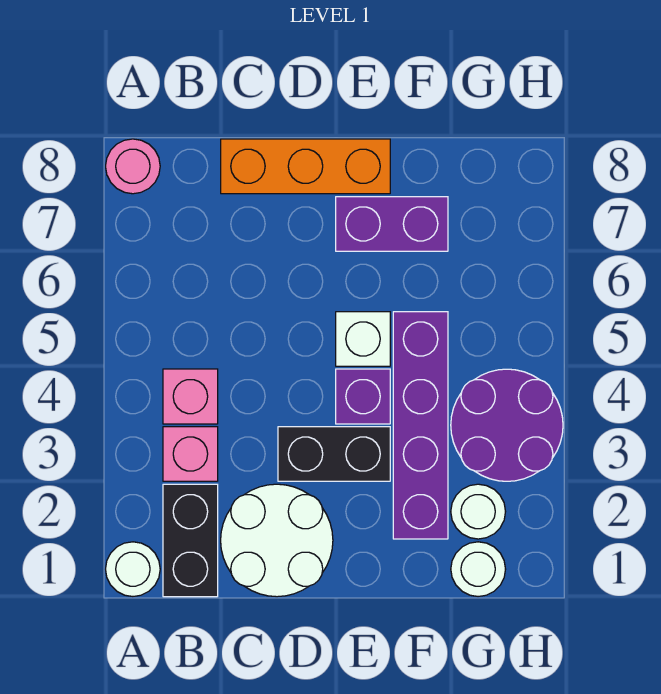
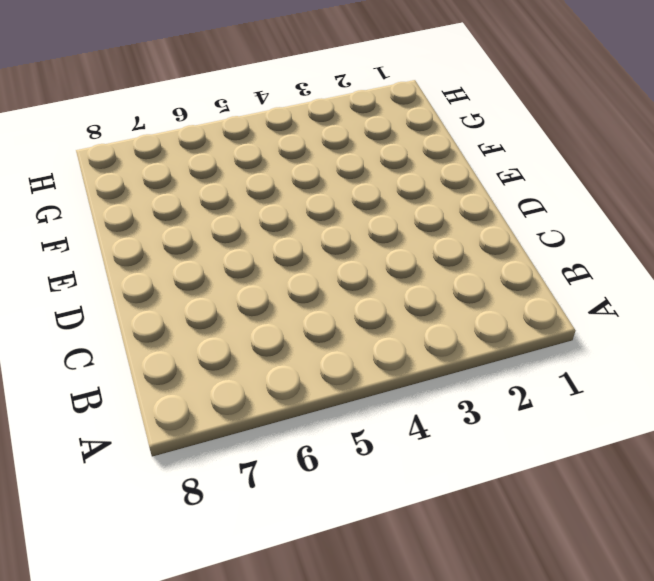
none -> white round brick A1 level 1
none -> pink round brick A8 level 1
none -> black brick B1:B2 level 1

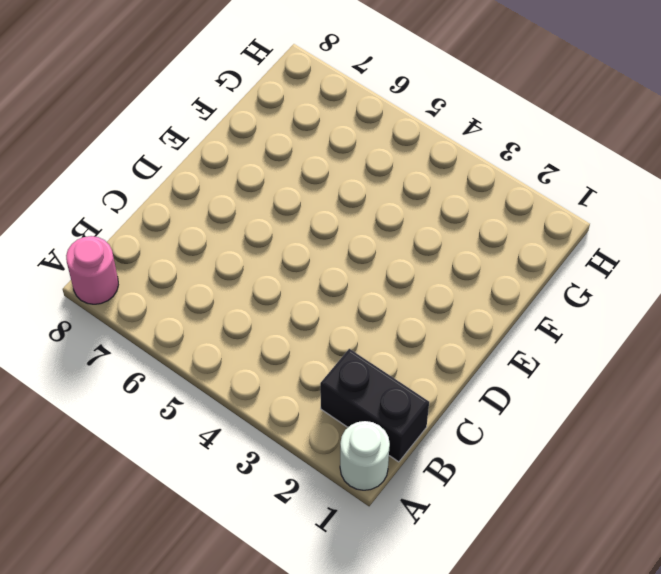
none -> pink brick B3 level 1
none -> pink brick B4 level 1
none -> white round brick C1:D2 level 1

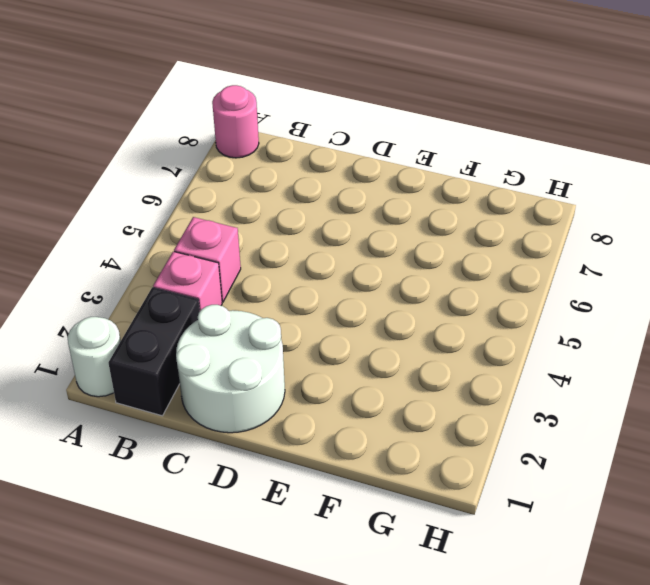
none -> orange brick C8:E8 level 1
none -> black brick D3:E3 level 1
none -> purple brick E4 level 1

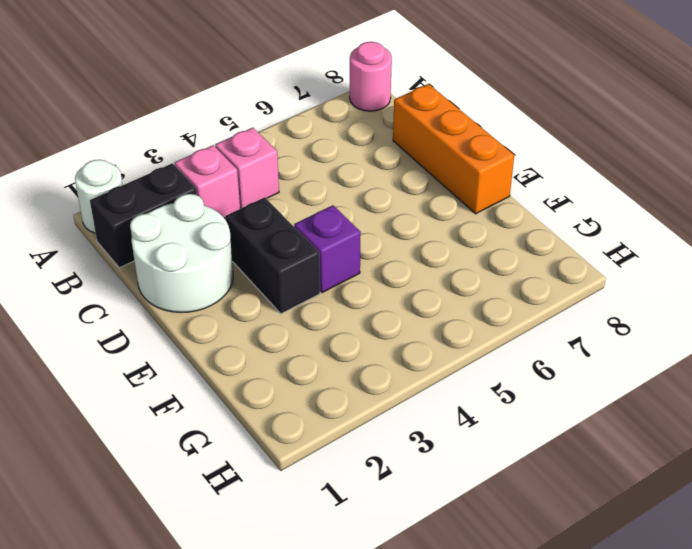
none -> white brick E5 level 1
none -> purple brick E7:F7 level 1
none -> purple brick F2:F5 level 1

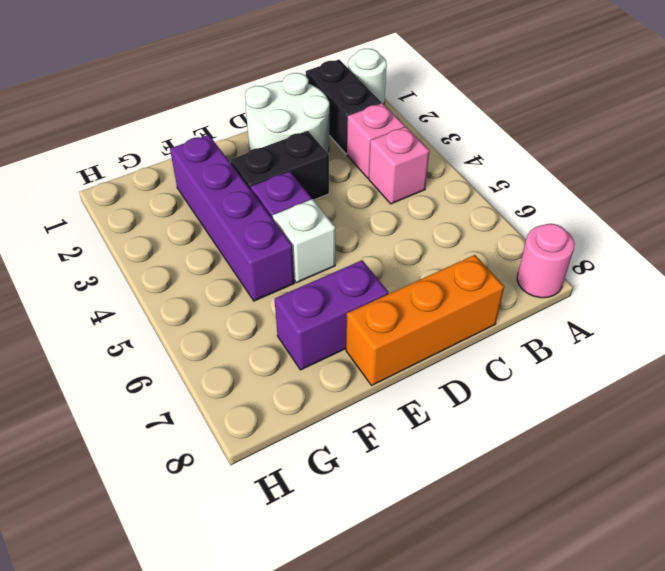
none -> white round brick G1 level 1
none -> white round brick G2 level 1
none -> purple round brick G3:H4 level 1

